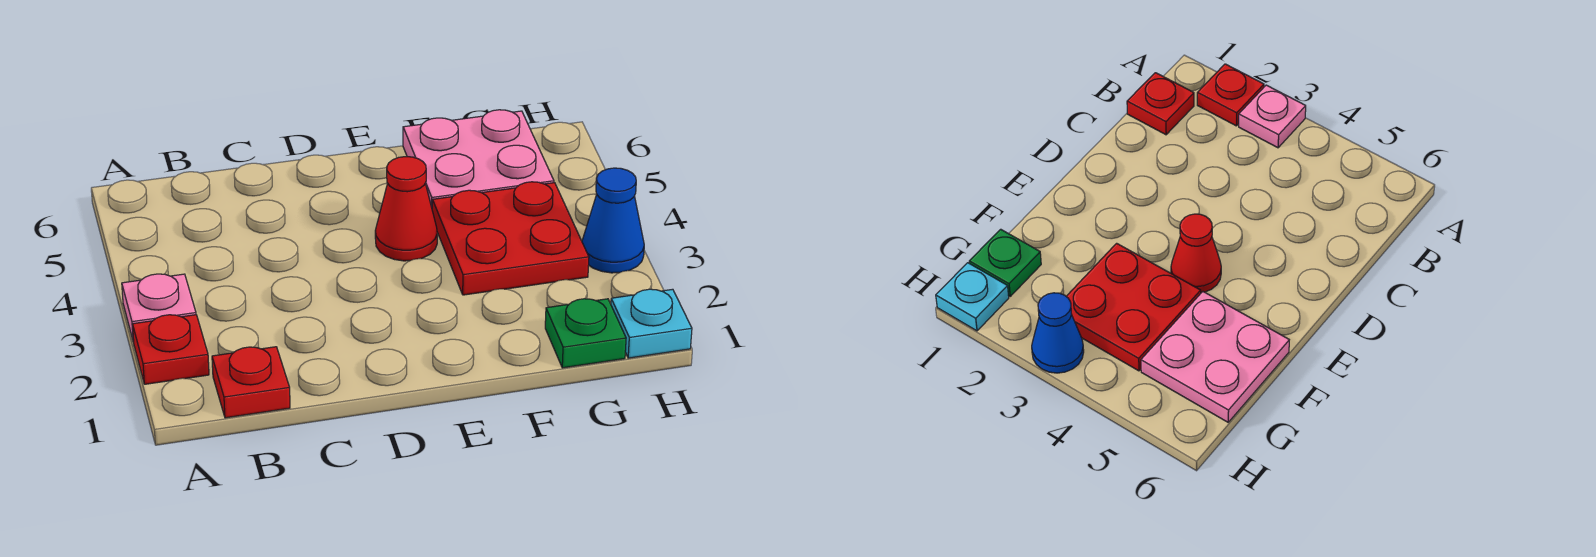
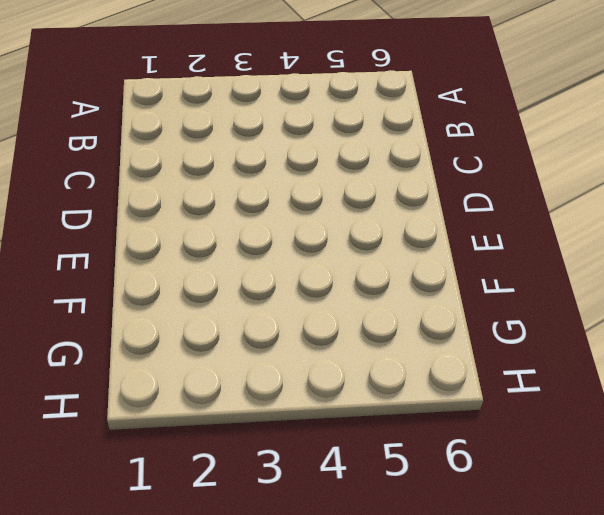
none -> red plate A2 level 1
none -> pink plate A3 level 1

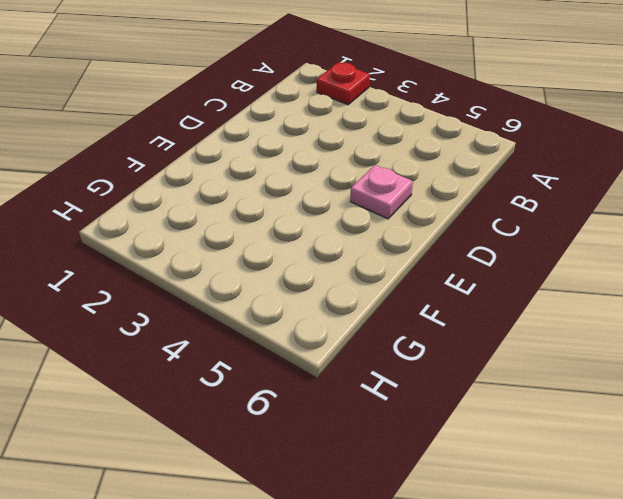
pink plate D5 level 1 -> pink plate A3 level 1
none -> red plate B1 level 1
none -> red cone E4 level 1

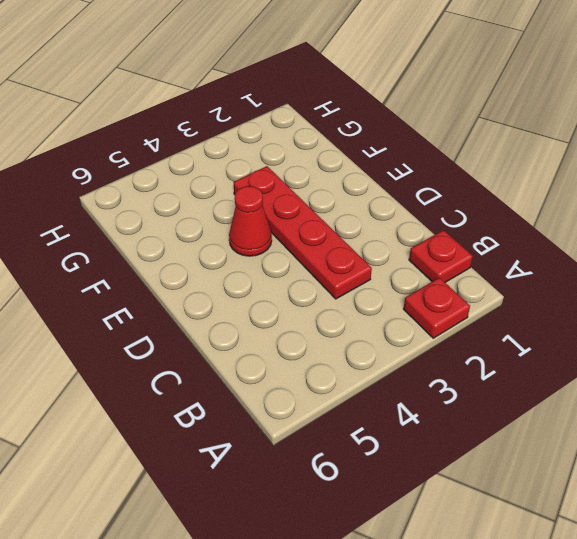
red plate C3:F3 level 1 -> red plate F3:G4 level 1
none -> pink plate A3 level 1
none -> pink plate F5:G6 level 1

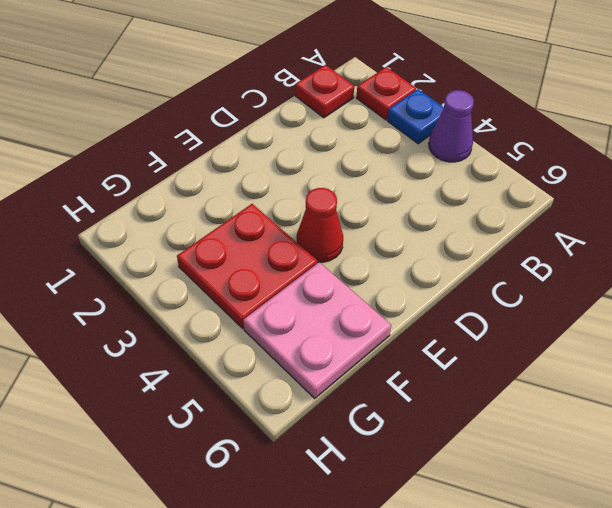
blue plate A3 level 1 -> pink plate A3 level 1
purple cone A4 level 1 -> none
none -> green plate G1 level 1
none -> cyan plate H1 level 1

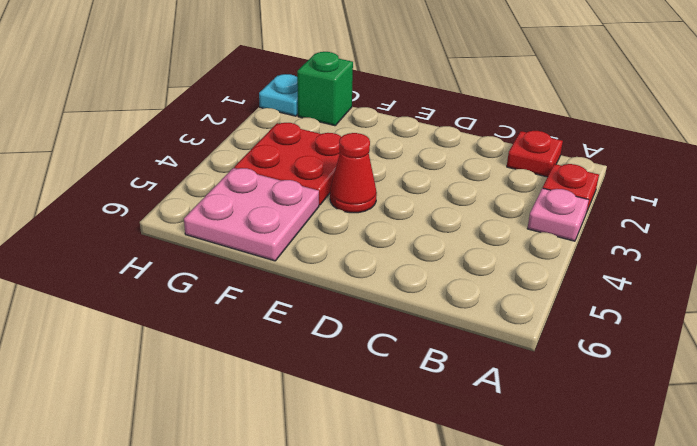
green brick G1 level 1 -> green plate G1 level 1
none -> blue cone H3 level 1

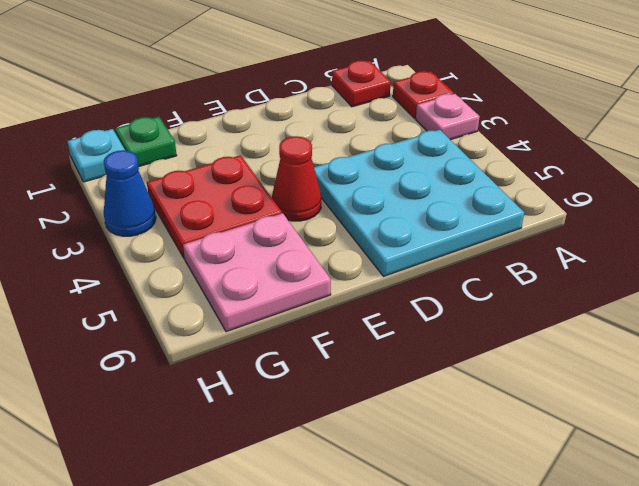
cyan plate B4:D6 level 1 -> none

